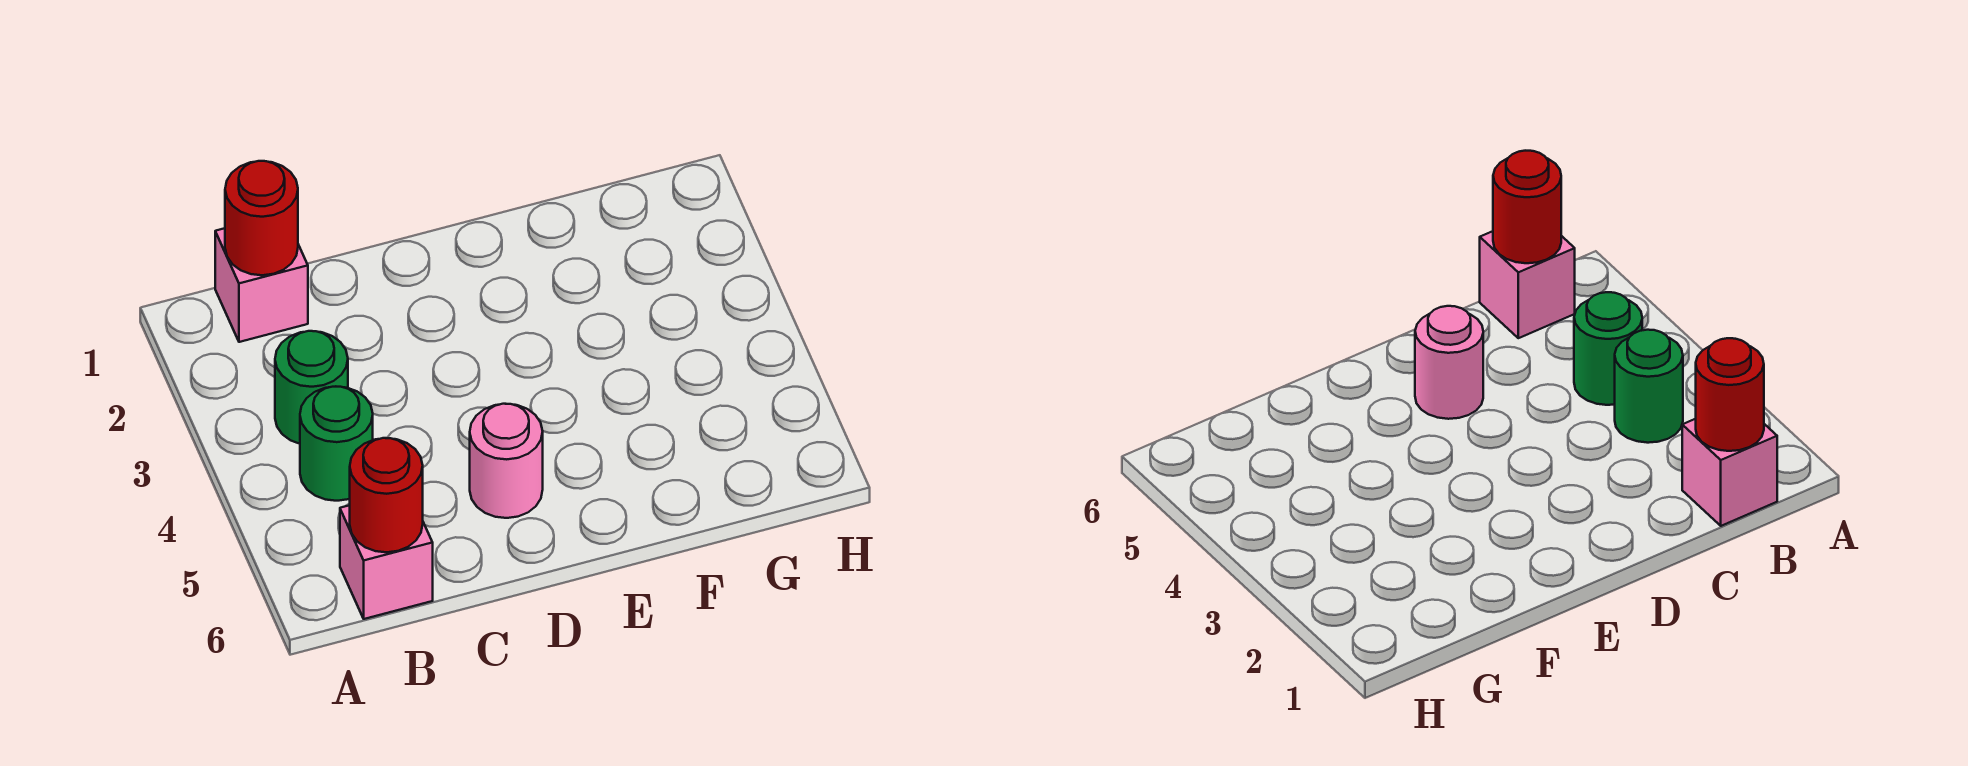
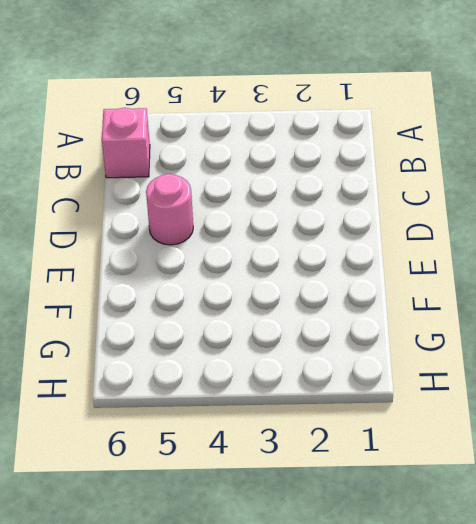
none -> pink brick B1 level 1
none -> green round brick B3 level 1

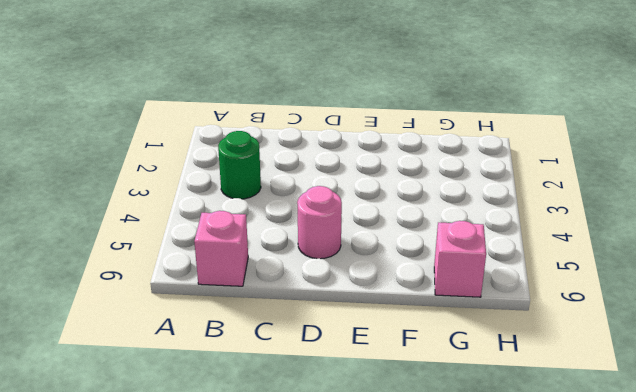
pink brick G6 level 1 -> pink brick B1 level 1
none -> green round brick B4 level 1
none -> red round brick B1 level 2

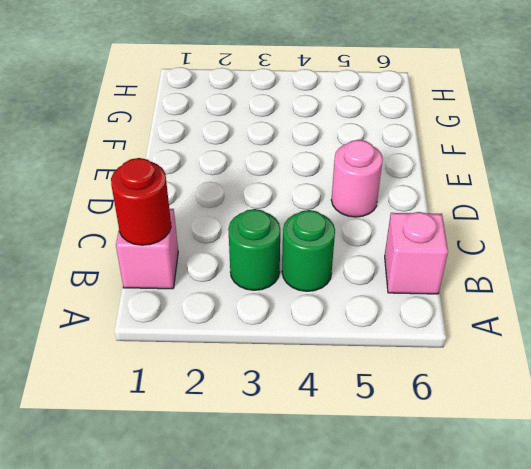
none -> red round brick B6 level 2

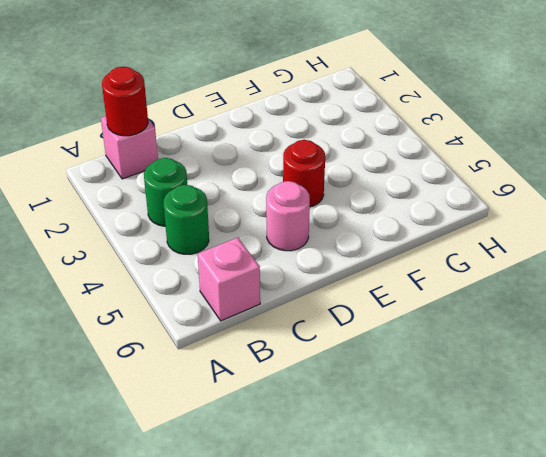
red round brick E4 level 1 -> red round brick B6 level 2

